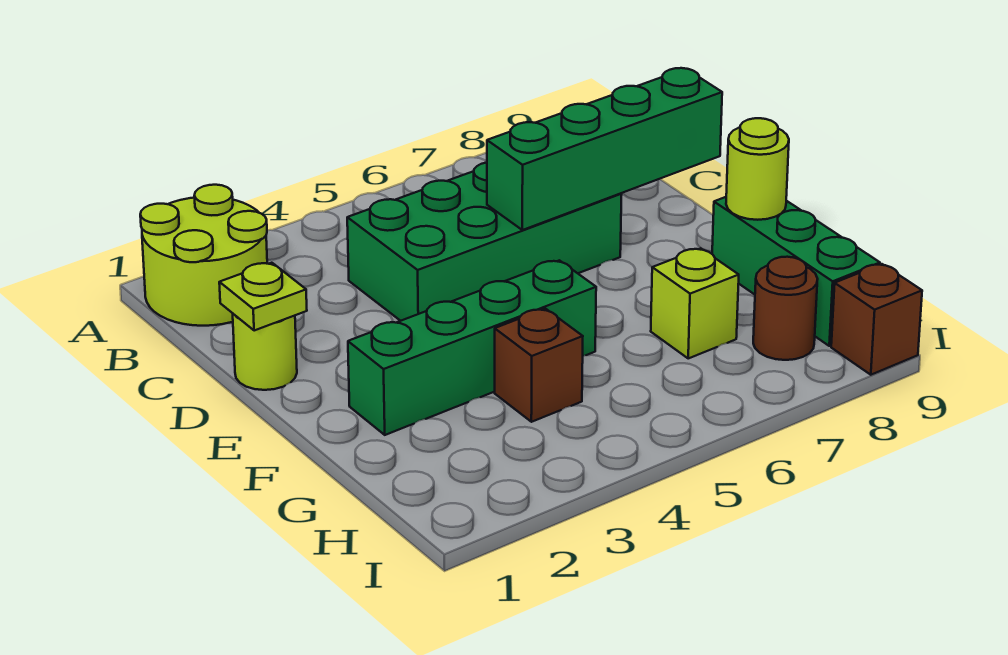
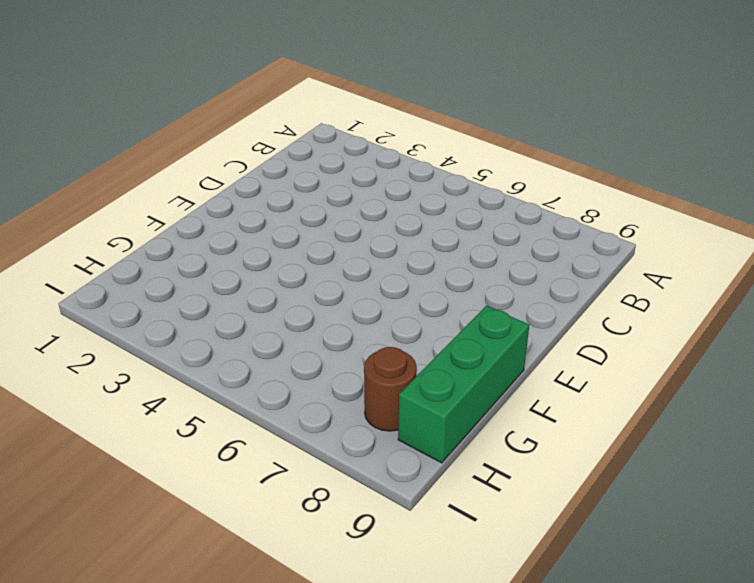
none -> lime round brick A1:B2 level 1
none -> green brick C4:D7 level 1
none -> lime round brick D1 level 1

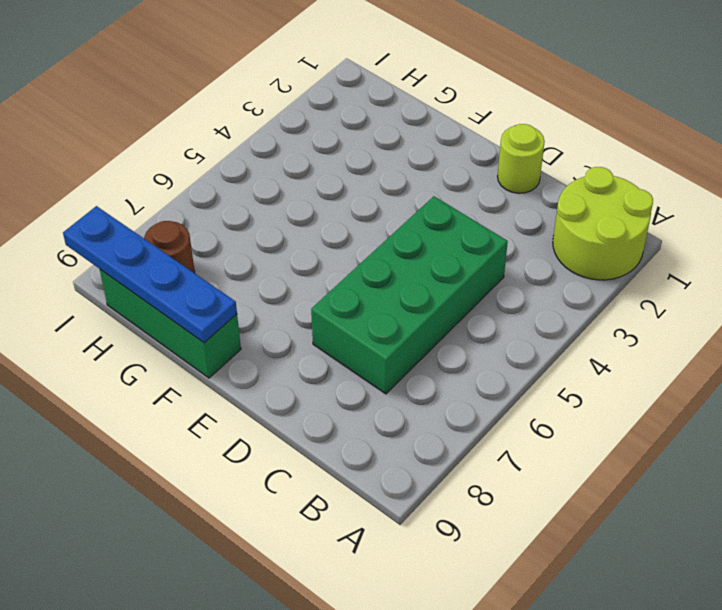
blue plate F9:I9 level 2 -> lime round brick F9 level 2
none -> green brick F2:F5 level 1
none -> brown brick G4 level 1
none -> lime brick G7 level 1

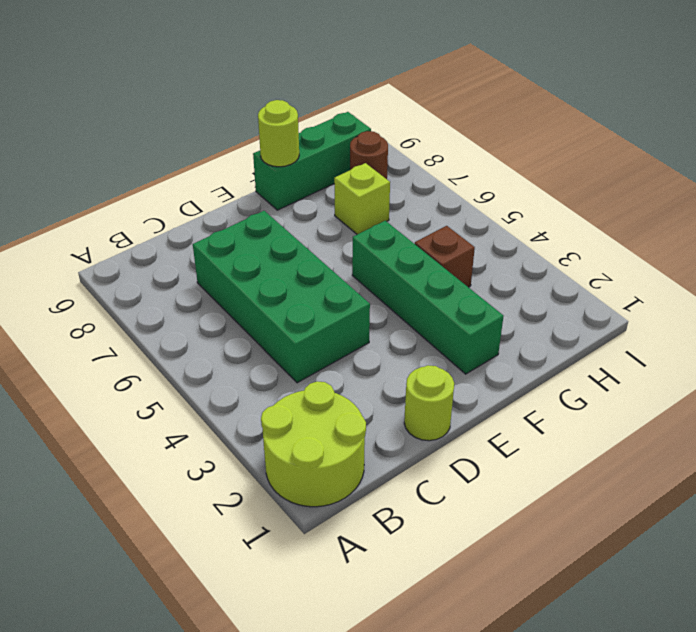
none -> brown brick I9 level 1
none -> lime plate D1 level 2
none -> green brick D6:D9 level 2

